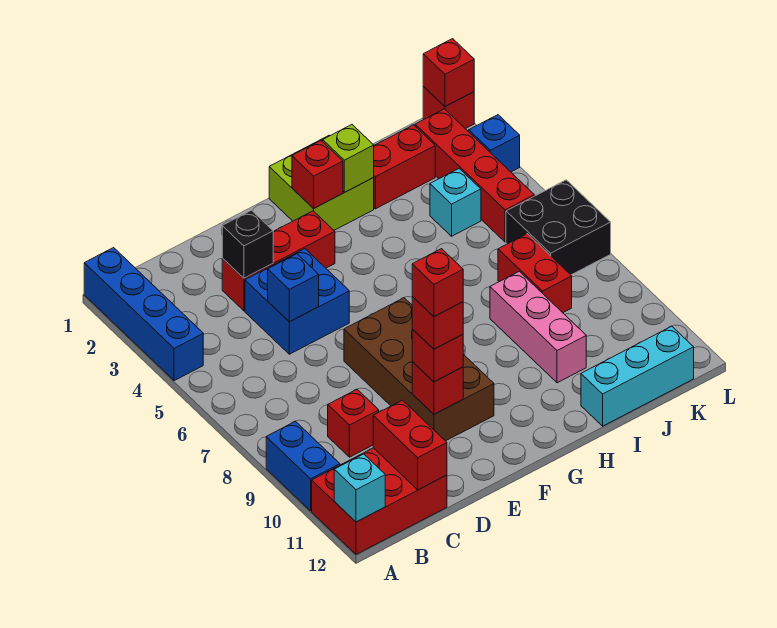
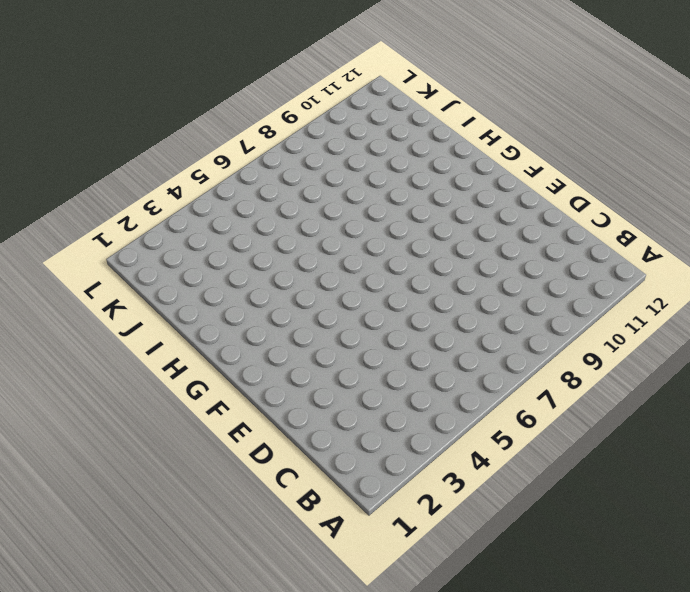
none -> blue brick A1:A4 level 1
none -> blue brick A9:A10 level 1
none -> red brick A11:C12 level 1

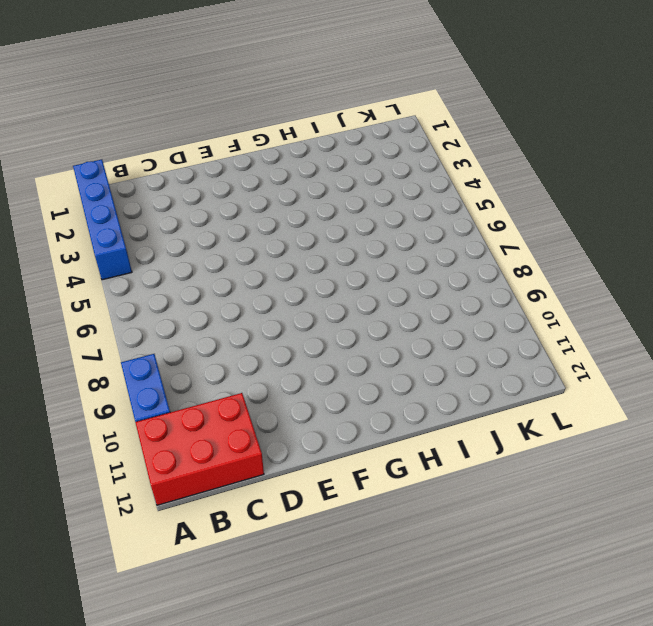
none -> red brick C9 level 1
none -> red brick D3:F3 level 1
none -> blue brick D4:E5 level 1

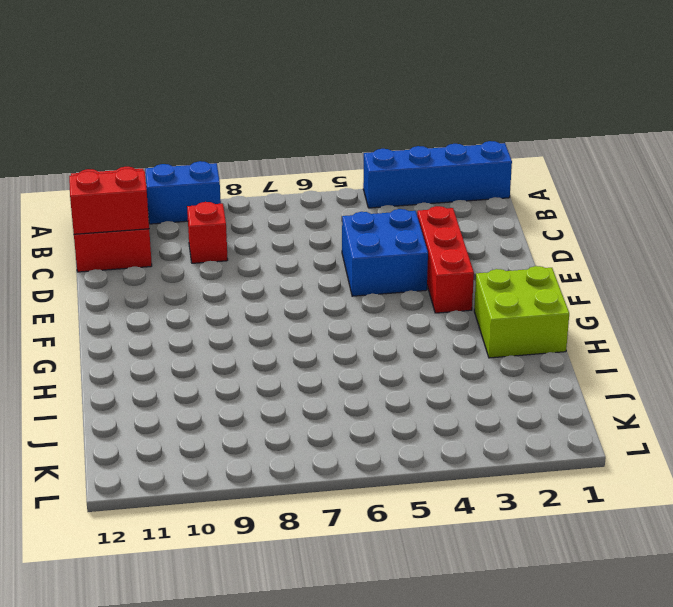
none -> brown brick E7:F10 level 1
none -> red brick I2:J2 level 1
none -> pink brick I8:I10 level 1

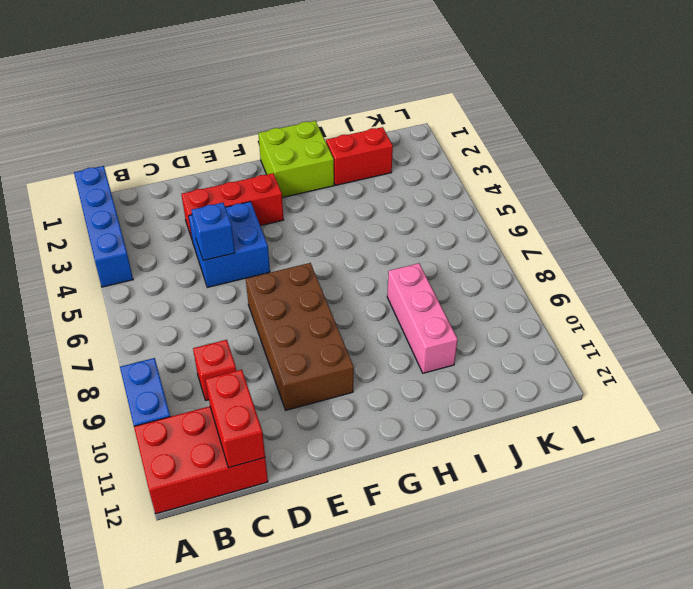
none -> cyan brick I12:K12 level 1
none -> cyan brick J4 level 1
none -> red brick J7:J8 level 1

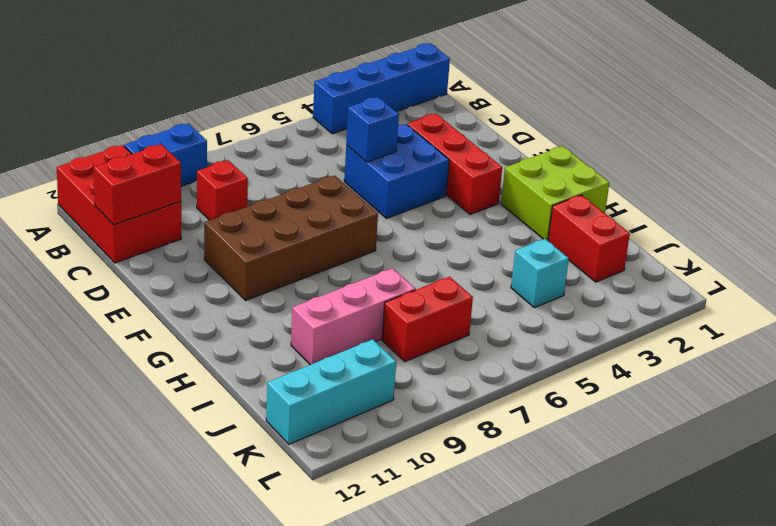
cyan brick K10:K12 level 1 -> cyan brick I12:K12 level 1
none -> red brick K2:K5 level 1
none -> black brick K6:L7 level 1
none -> red brick L1 level 1

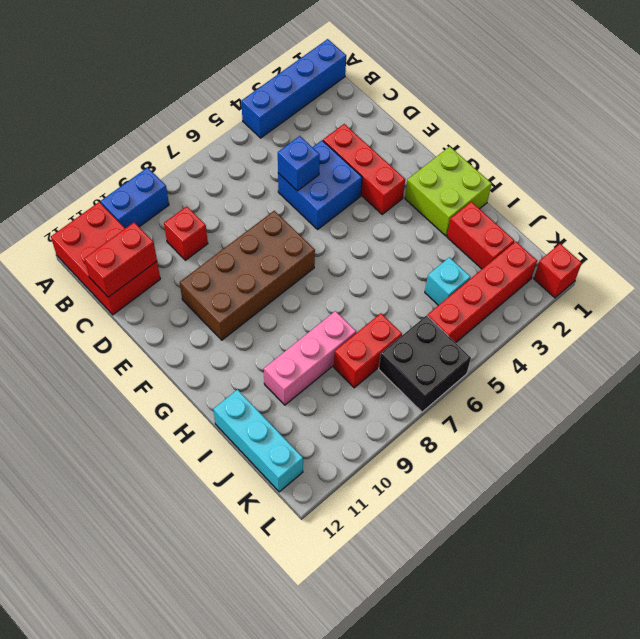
none -> blue brick L3 level 1
none -> cyan brick A12 level 2
none -> black brick D3 level 2

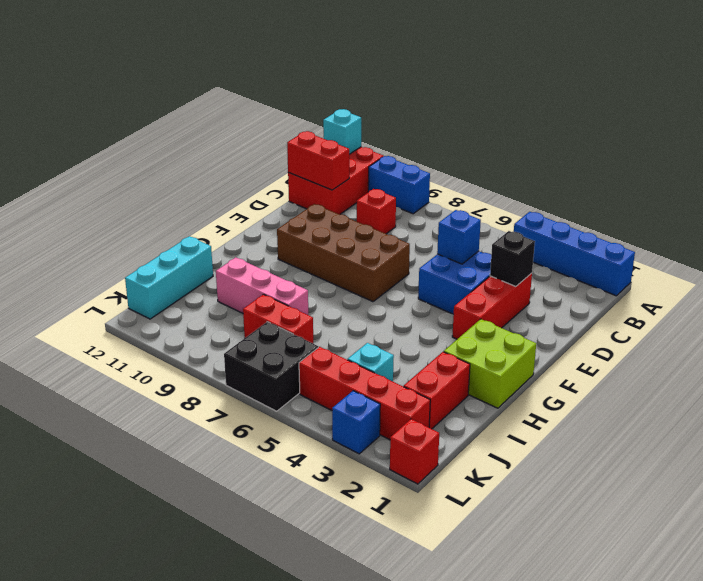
none -> red brick E10 level 2
none -> red brick G2 level 2
none -> lime brick H2 level 2

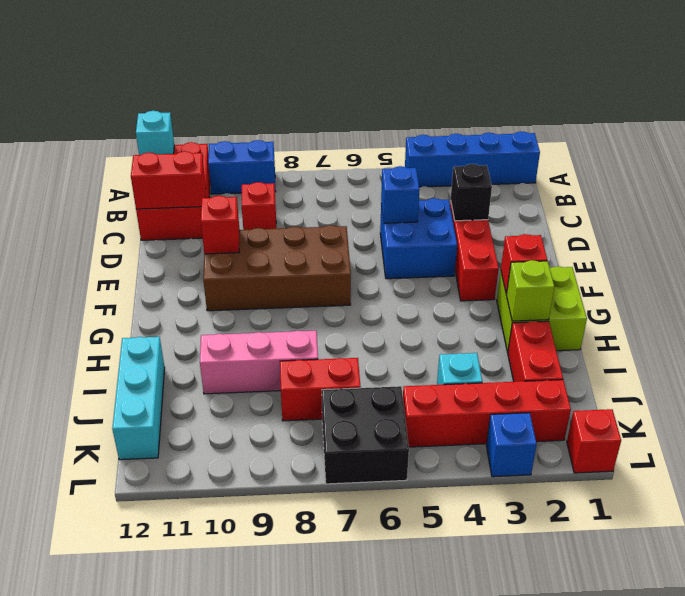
none -> red brick L1 level 2
none -> red brick E10 level 3
none -> red brick E10 level 4

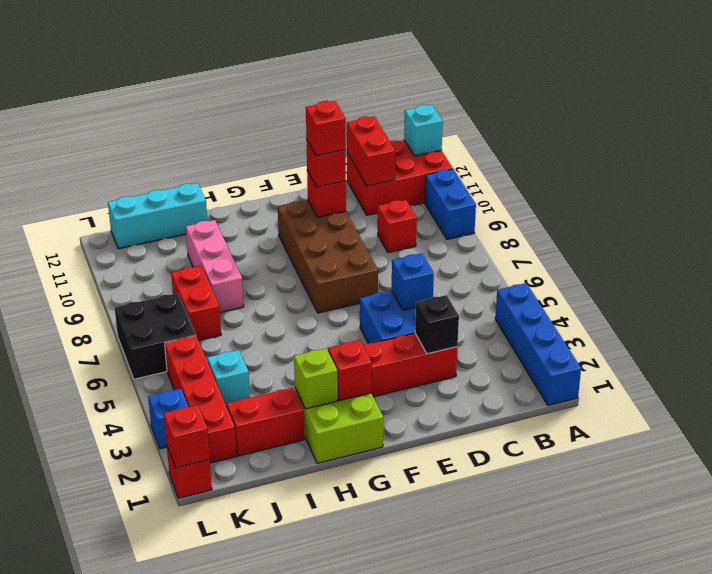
none -> red brick E10 level 5

